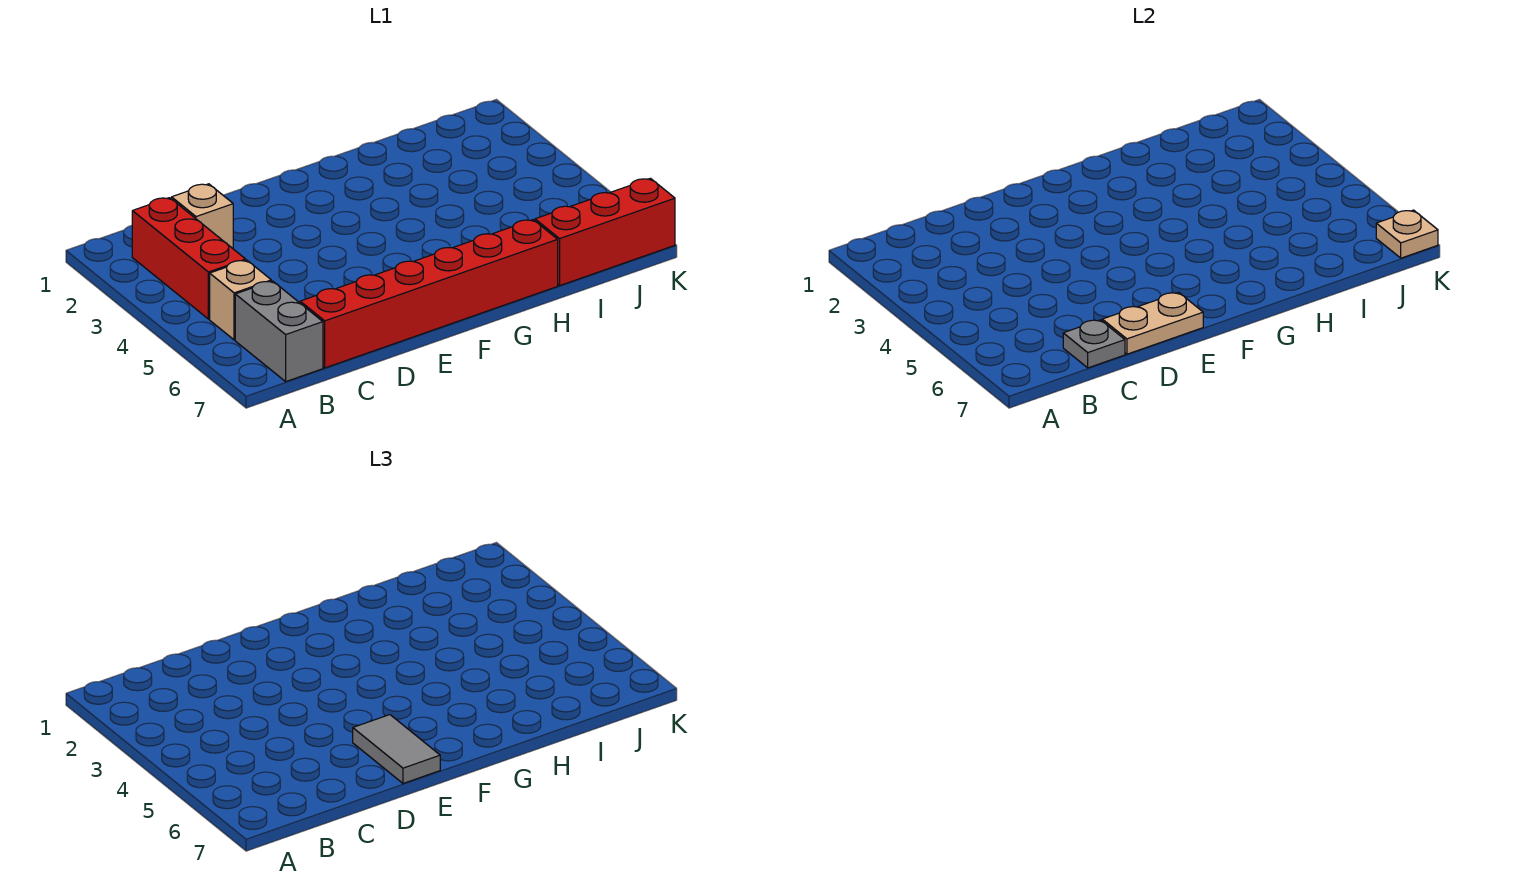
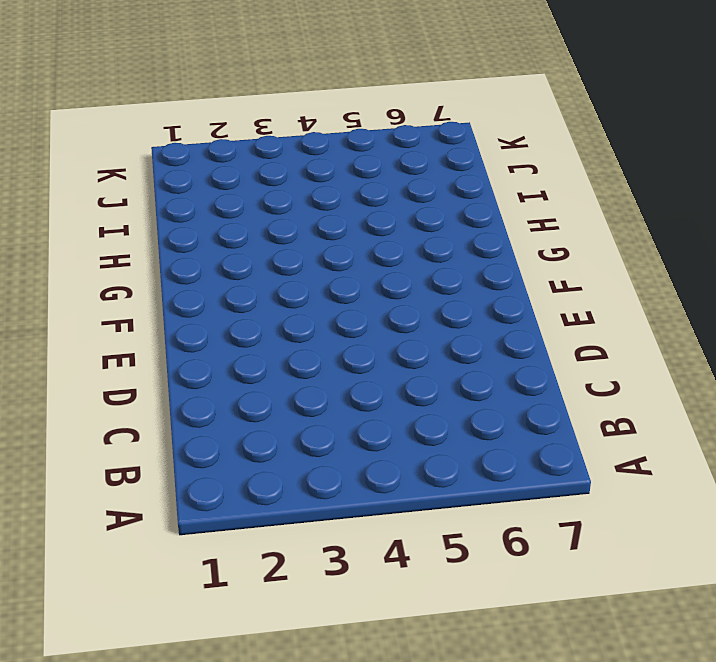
none -> red brick B2:B4 level 1
none -> tan brick B5 level 1

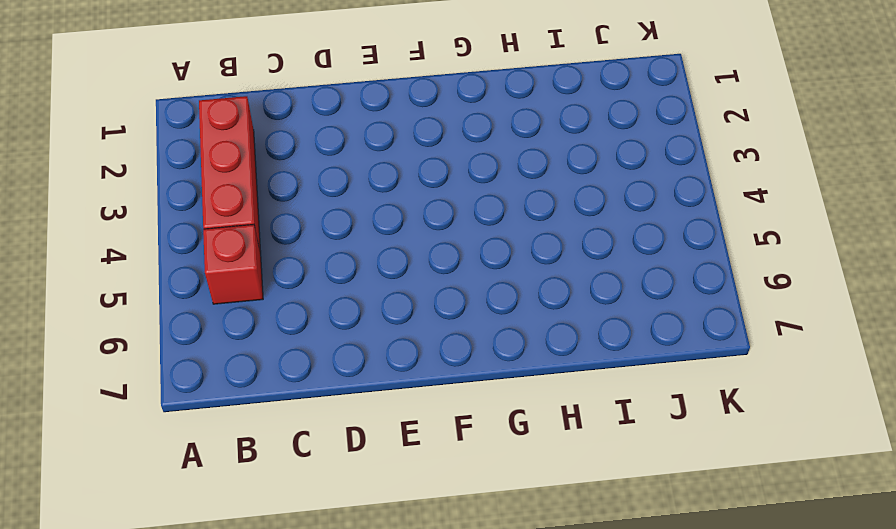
red brick B5 level 1 -> tan brick B5 level 1
none -> grey brick B6:B7 level 1
none -> tan brick C2 level 1

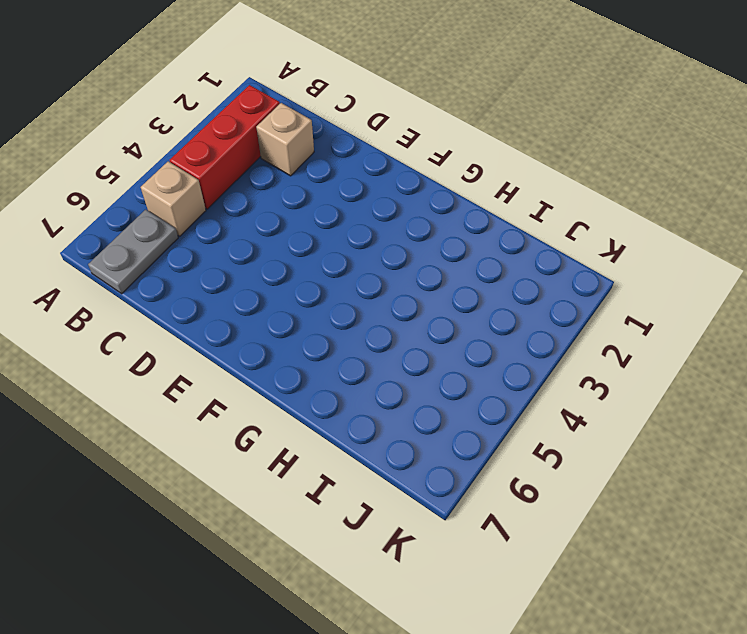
grey plate B6:B7 level 1 -> grey brick B6:B7 level 1
none -> red brick C7:H7 level 1
none -> red brick I7:K7 level 1

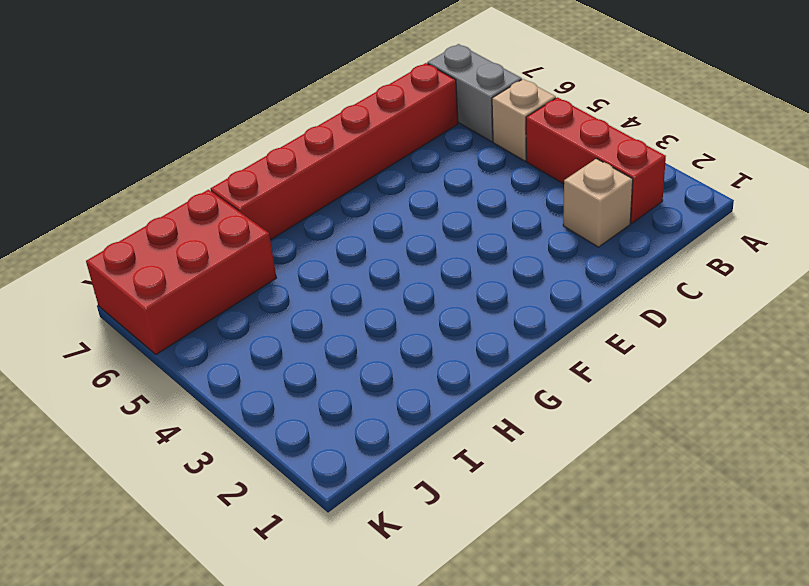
red brick I6:K7 level 1 -> red brick I7:K7 level 1
none -> grey plate C7 level 2
none -> tan plate D7:E7 level 2

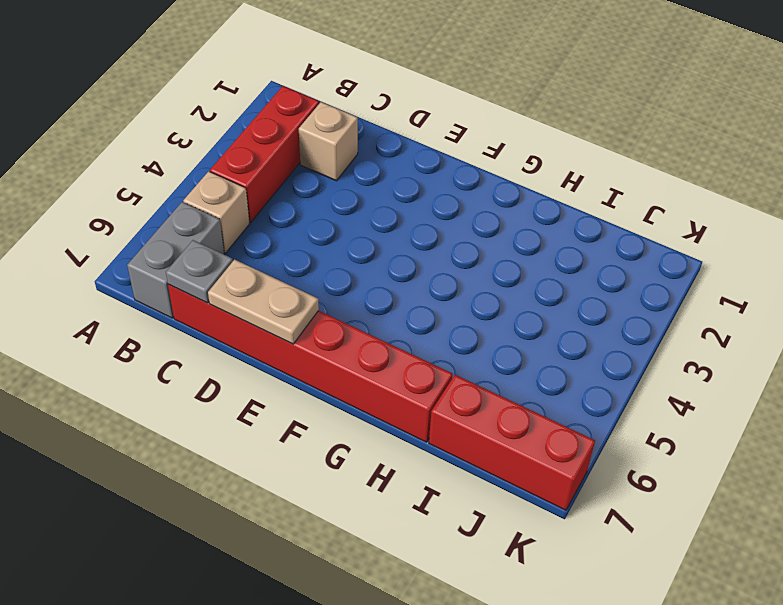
none -> tan plate K7 level 2
none -> grey tile E6:E7 level 3

